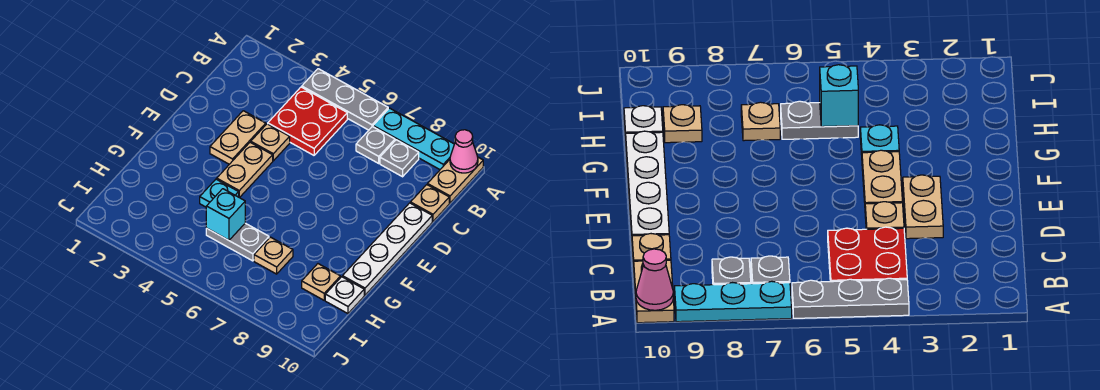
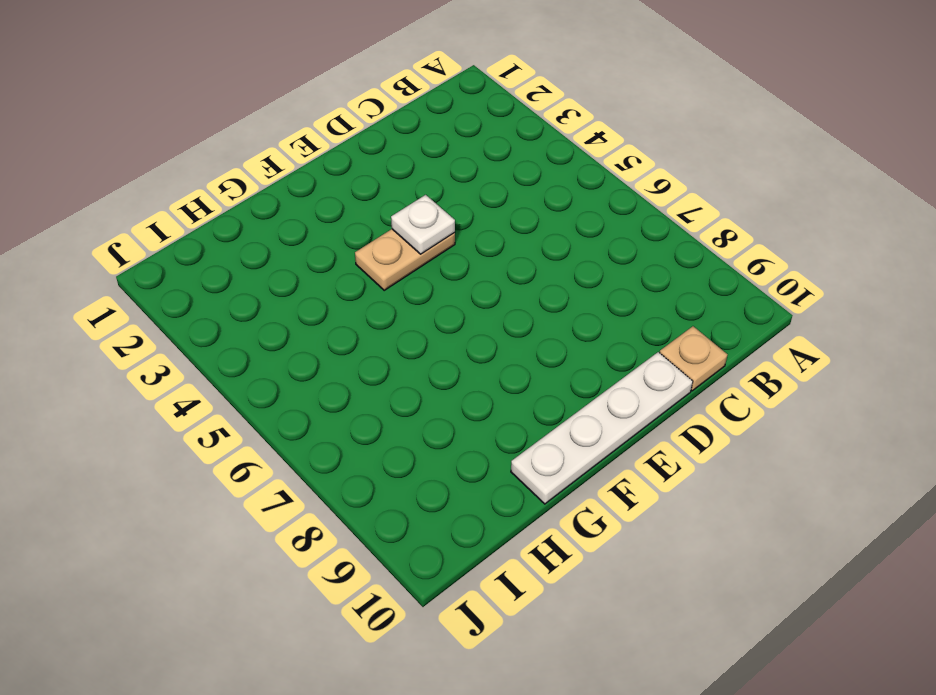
white plate E4 level 2 -> white plate H10 level 1
none -> grey plate A4:A6 level 1
none -> cyan plate A7:A9 level 1
none -> tan plate A10:B10 level 1

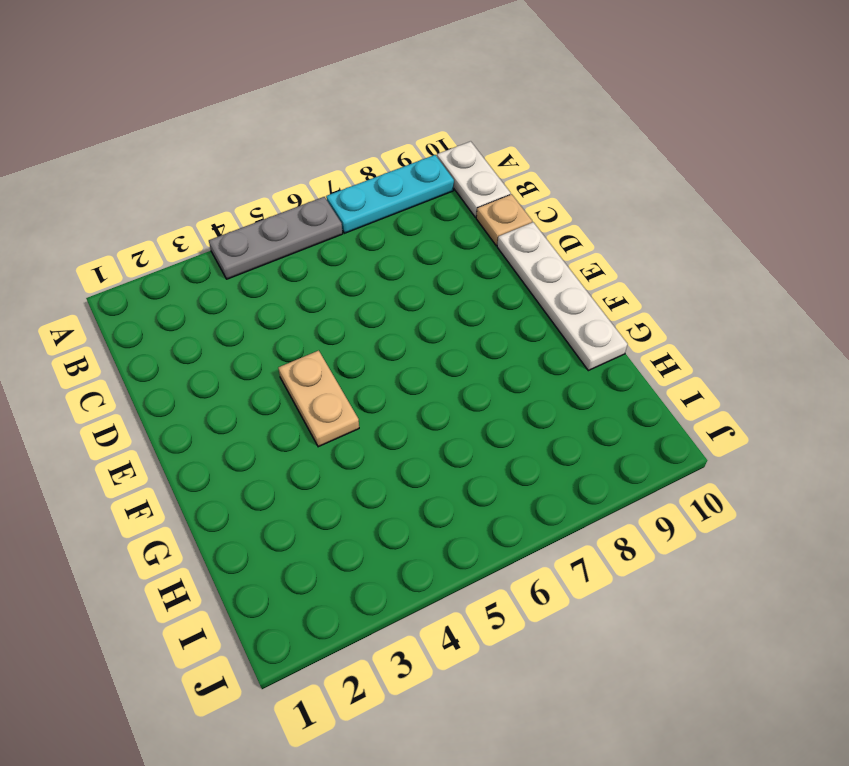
white plate A10:B10 level 1 -> tan plate A10:B10 level 1
none -> red plate B4:C5 level 1
none -> grey plate B7 level 1
none -> grey plate B8 level 1

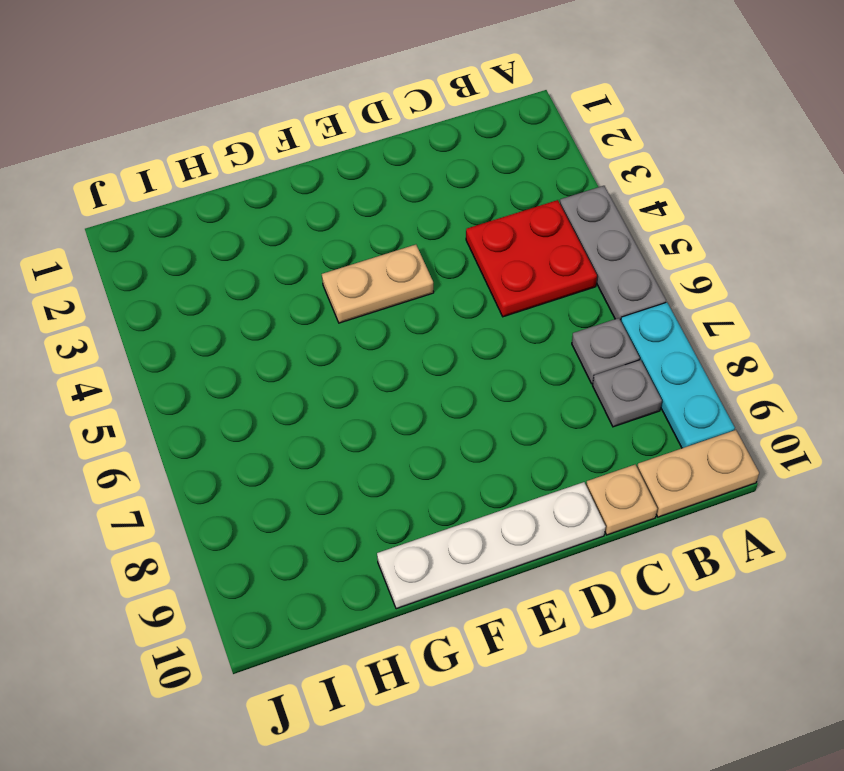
none -> tan plate D3:E3 level 1
none -> tan plate D4 level 1
none -> cyan plate G4 level 1

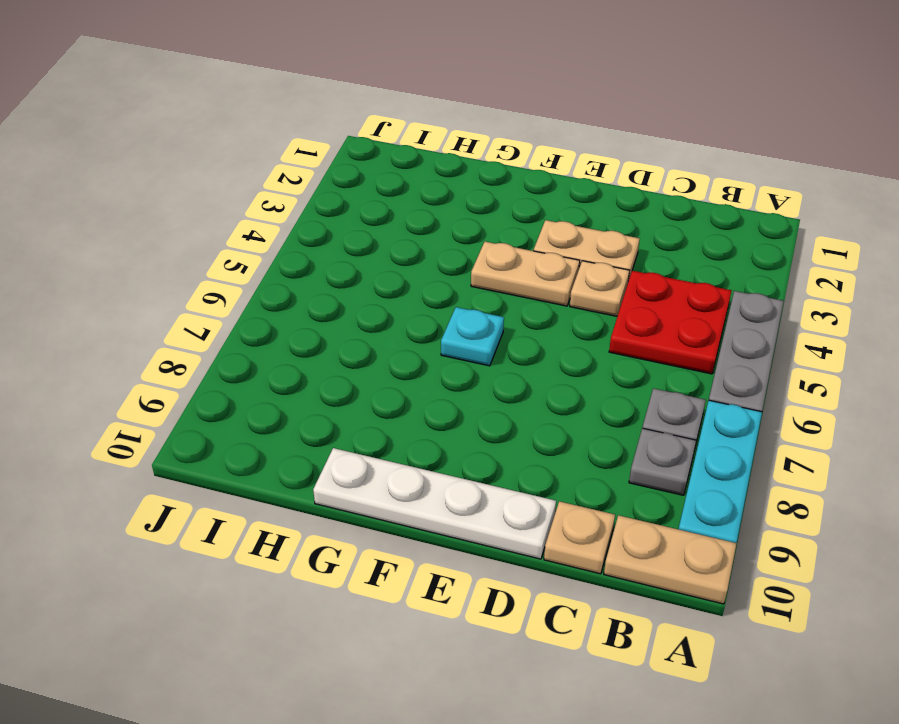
cyan plate F6 level 1 -> cyan plate G4 level 1
none -> grey plate H5:H6 level 1
none -> tan plate H7 level 1
none -> tan plate H9 level 1

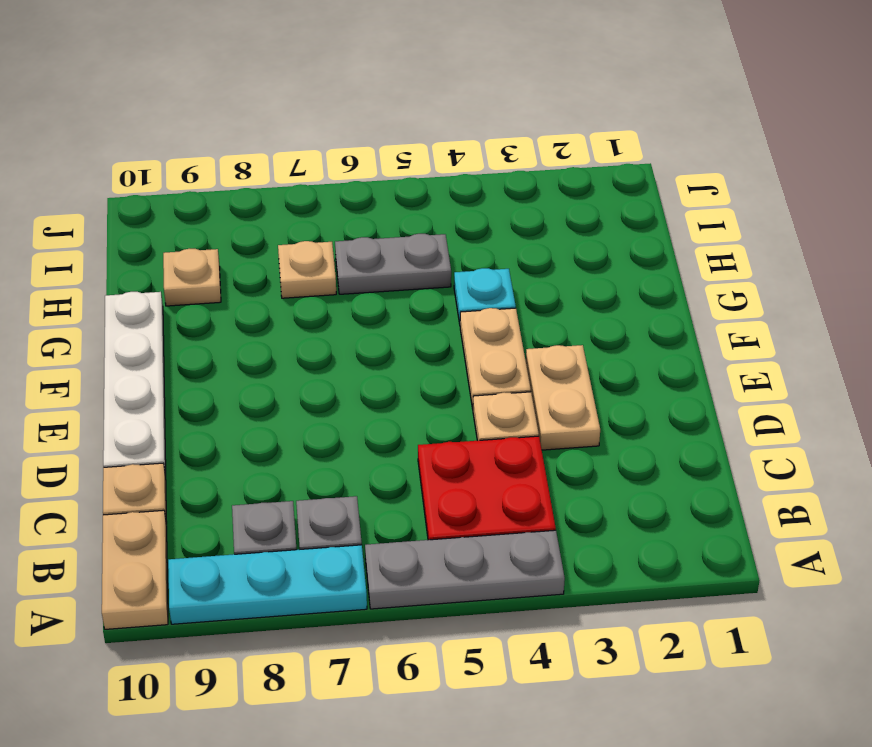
none -> white plate H10 level 1
none -> pink cone A10 level 2
none -> cyan brick H5 level 2

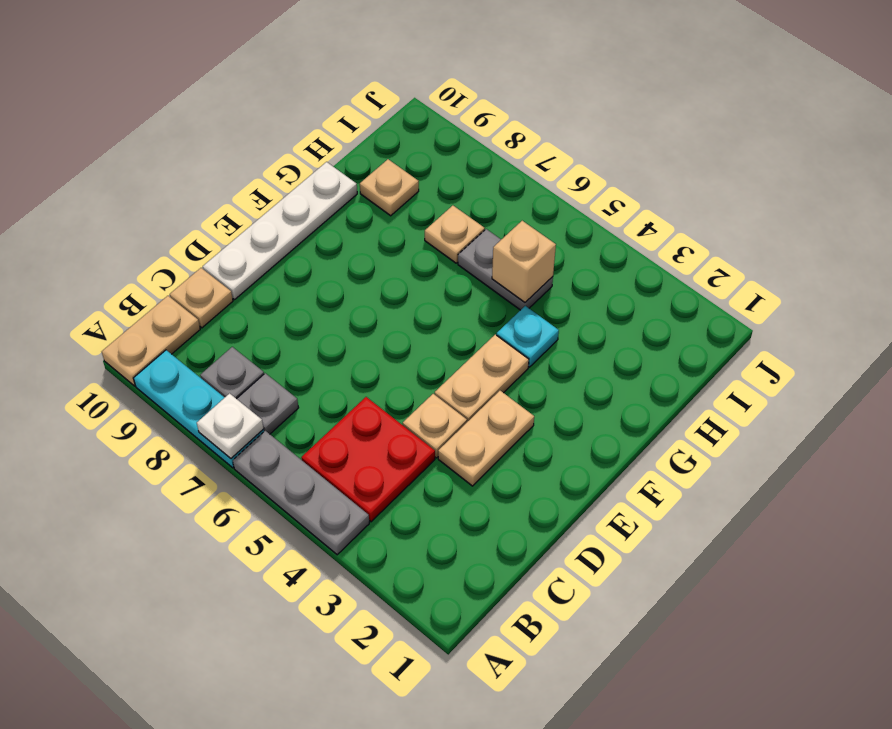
white plate A7 level 2 -> white plate H10 level 1
tan brick H5 level 2 -> cyan brick H5 level 2
none -> pink cone A10 level 2

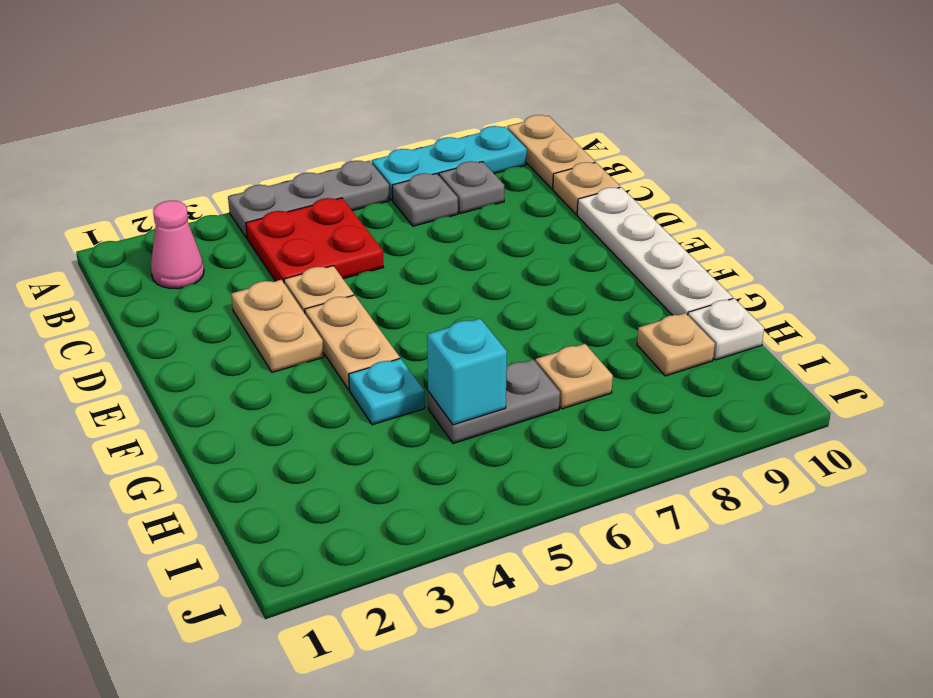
pink cone B2 level 1 -> pink cone A10 level 2

